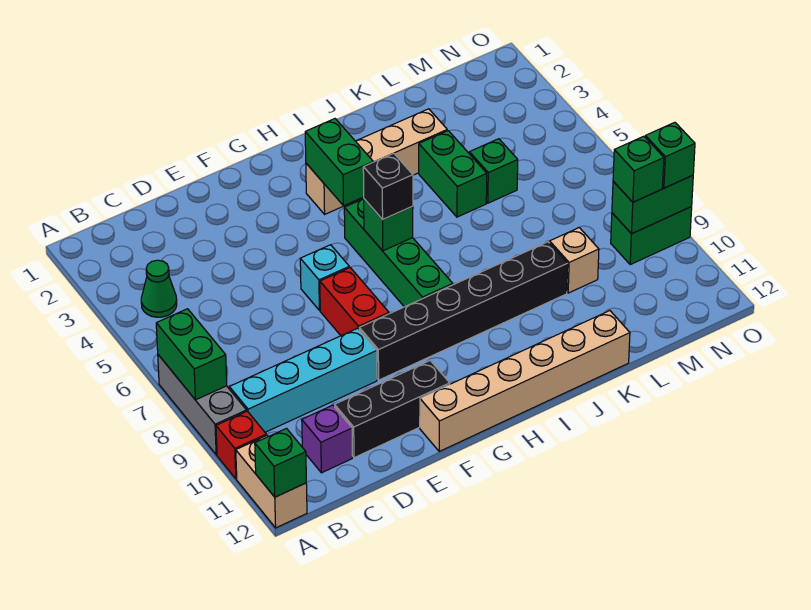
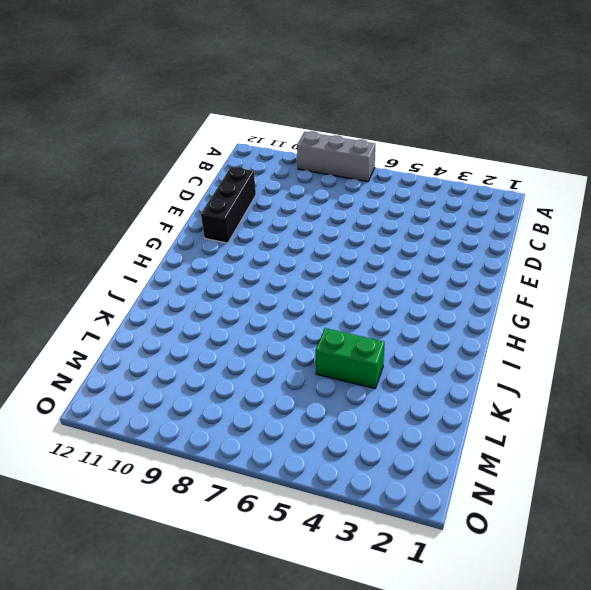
none -> red brick A10 level 1
none -> tan brick A11:A12 level 1
none -> green cone B4 level 1

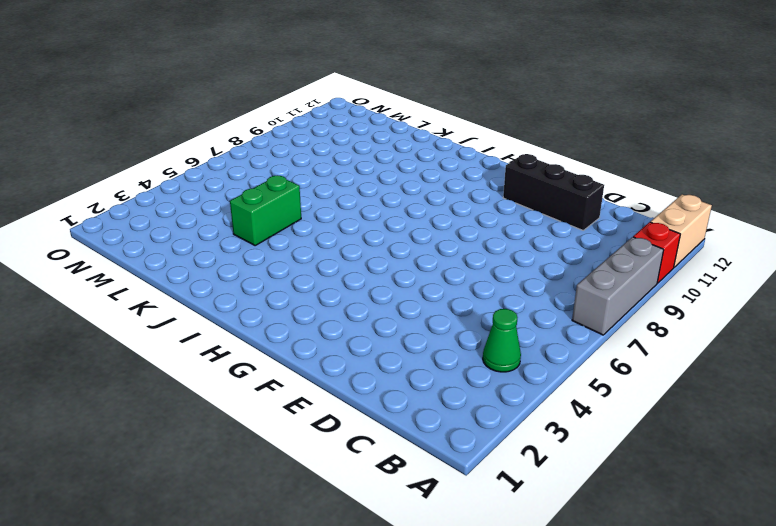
none -> cyan brick B9:E9 level 1
none -> purple brick C11 level 1
none -> cyan brick F6 level 1

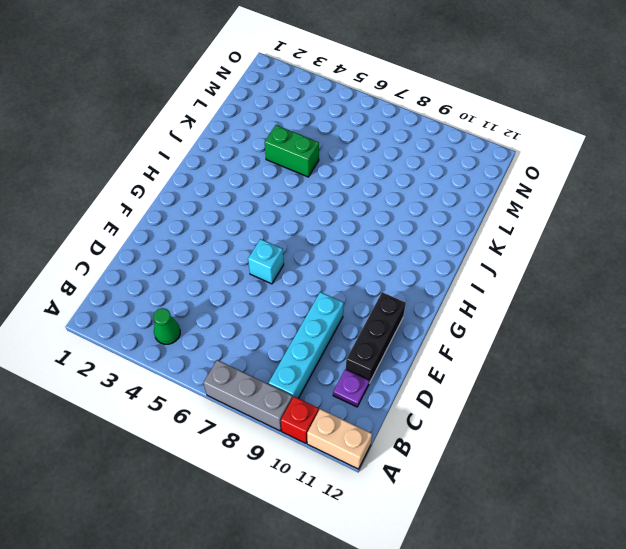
purple plate C11 level 1 -> purple brick C11 level 1
none -> red brick F7:F8 level 1
none -> black brick F9:K9 level 1
none -> tan brick F12:K12 level 1

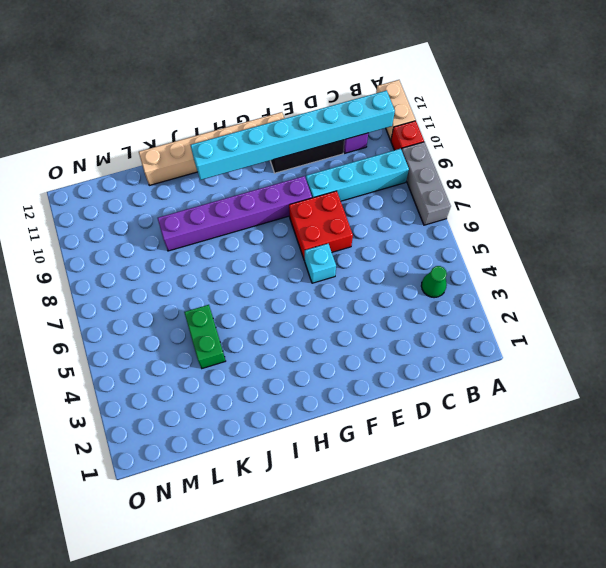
cyan brick B11:I11 level 2 -> none
red brick E7:F8 level 1 -> red brick F7:F8 level 1
purple brick F9:K9 level 1 -> black brick F9:K9 level 1
none -> tan brick H3:K3 level 1
none -> green brick H5:H8 level 1
none -> green brick L5 level 1

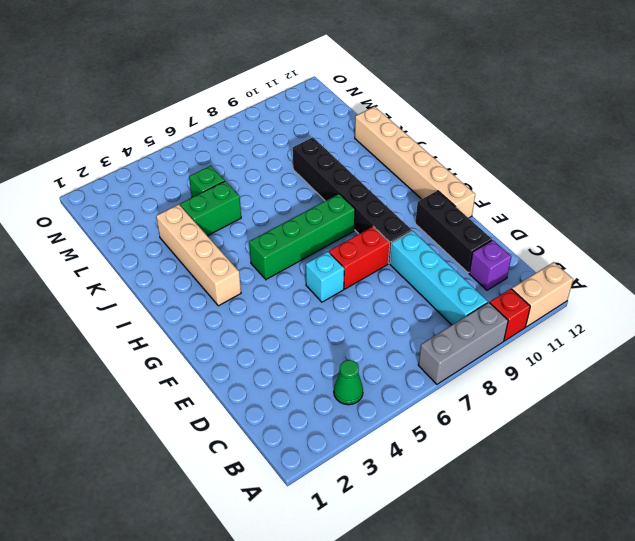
none -> tan brick L9 level 1
none -> green brick N9:O9 level 1
none -> green brick A7:A8 level 2

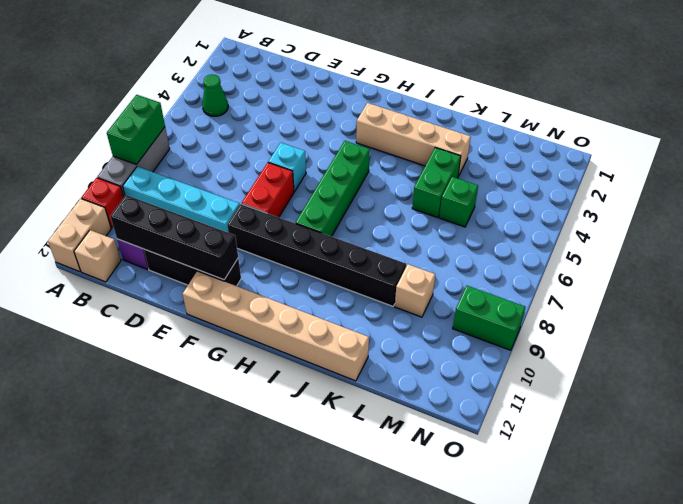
tan brick B12 level 1 -> none
black brick C11:F11 level 2 -> none
none -> green brick A12 level 2
none -> green brick H3:H4 level 2
none -> green brick H6 level 2

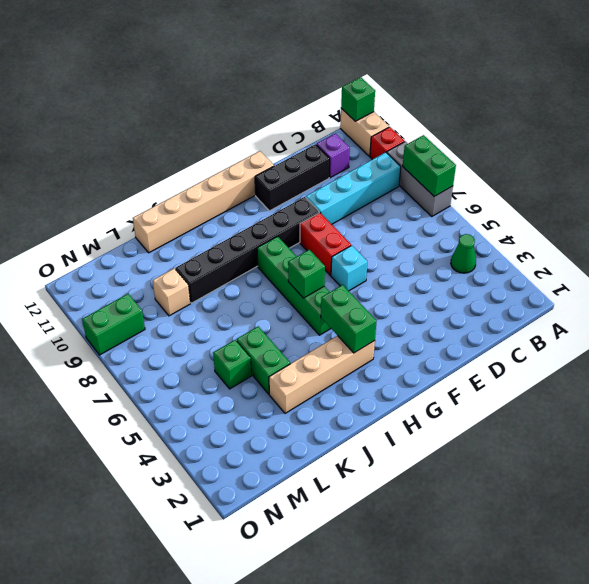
none -> green brick N9:O9 level 2
none -> black brick H6 level 3
none -> green brick N9 level 3

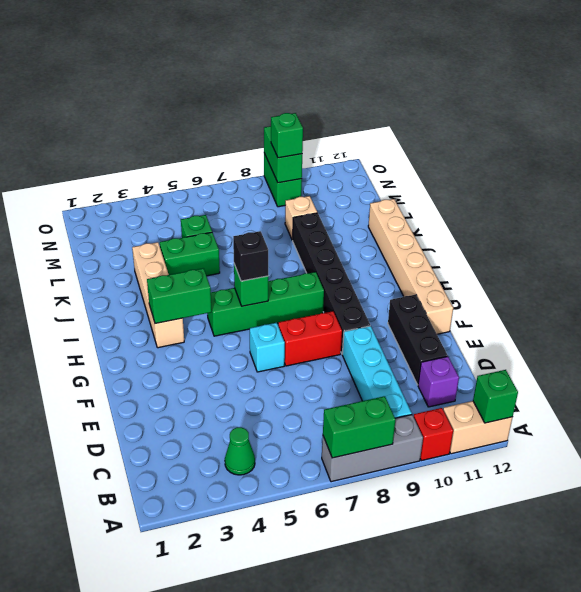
none -> green brick O9 level 3

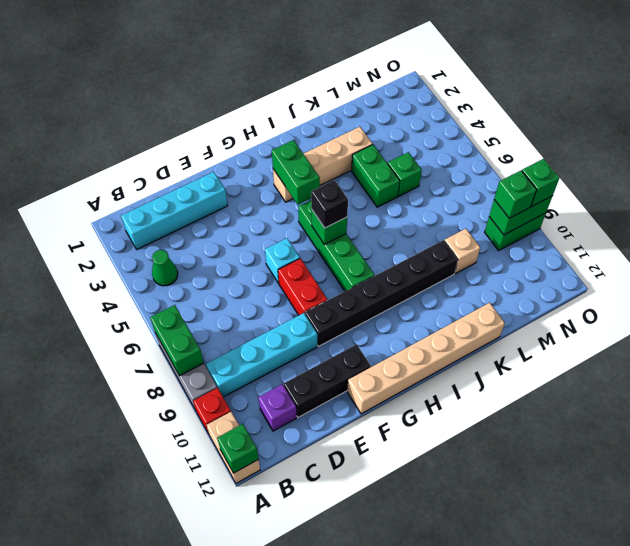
cyan brick B2:E2 level 1 -> none

